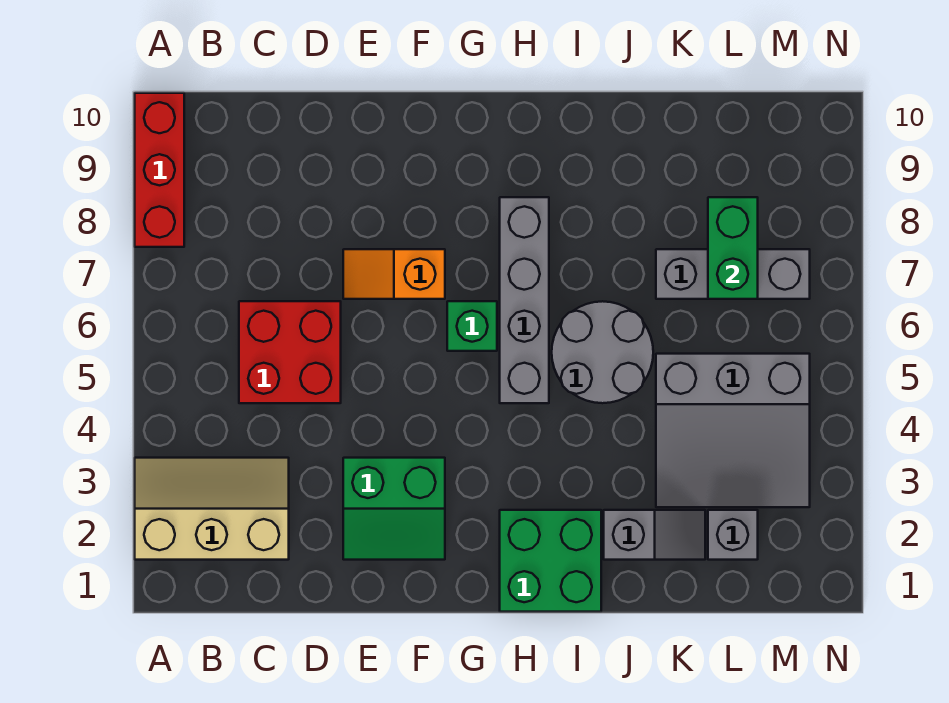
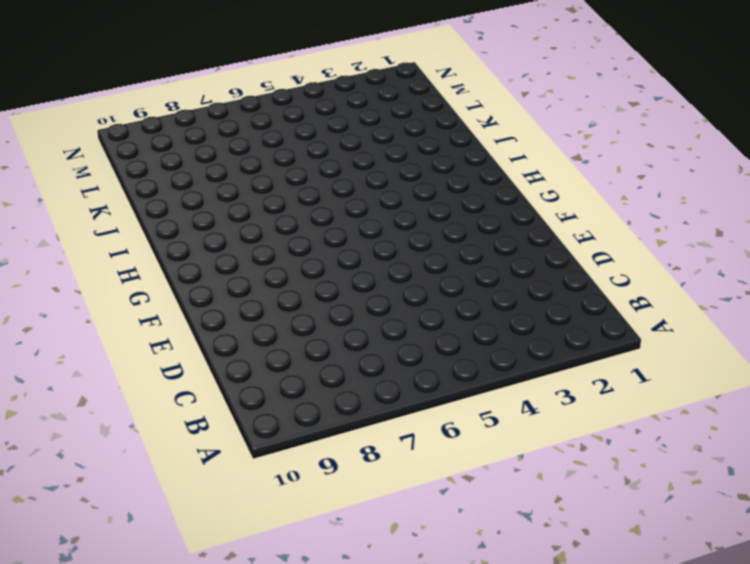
none -> tan slope A2:C3 level 1 top 2
none -> red brick A8:A10 level 1
none -> red brick C5:D6 level 1

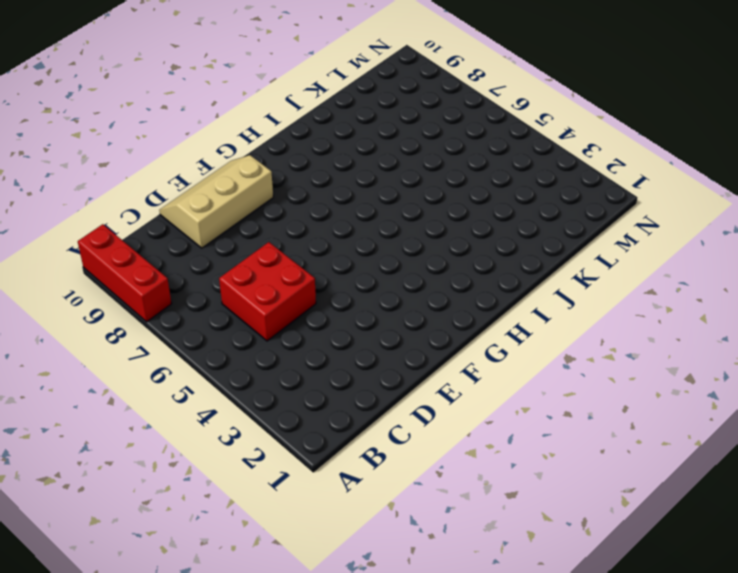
tan slope D9:F10 level 1 top 9 -> tan slope A2:C3 level 1 top 2
none -> green slope E2:F3 level 1 top 3
none -> orange slope E7:F7 level 1 top F
none -> green brick G6 level 1

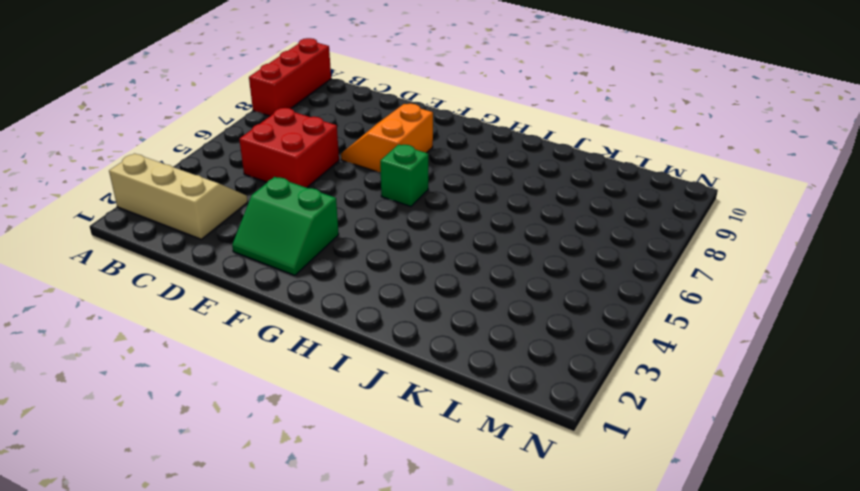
orange slope E7:F8 level 1 top F -> orange slope E7:F7 level 1 top F
none -> green brick H1:I2 level 1
none -> grey brick H5:H8 level 1
none -> grey round brick I5:J6 level 1

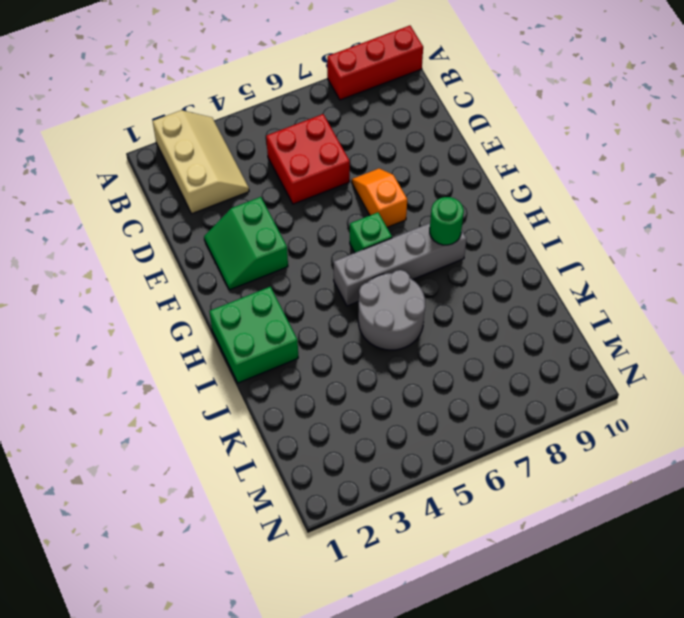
green round brick H8 level 2 -> none
none -> grey slope J2:K2 level 1 top J
none -> grey slope K3:M5 level 1 top 5
none -> grey brick K7:M7 level 1

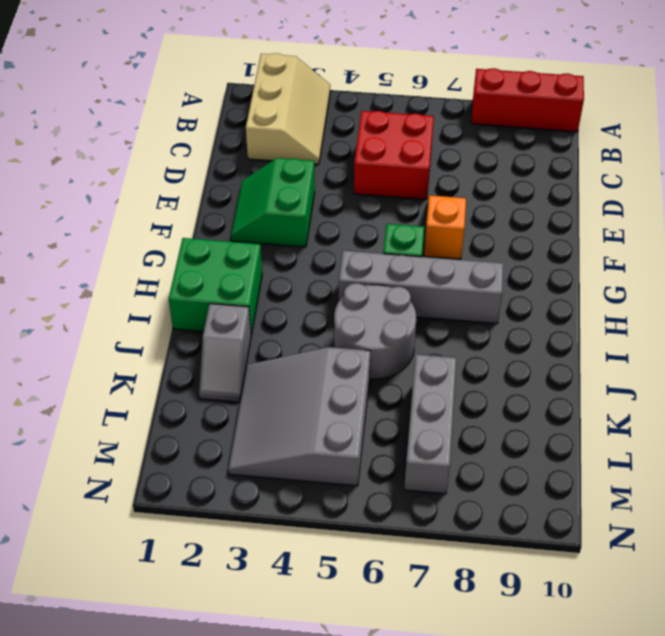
none -> grey brick L2 level 1
none -> green brick L7:L8 level 2

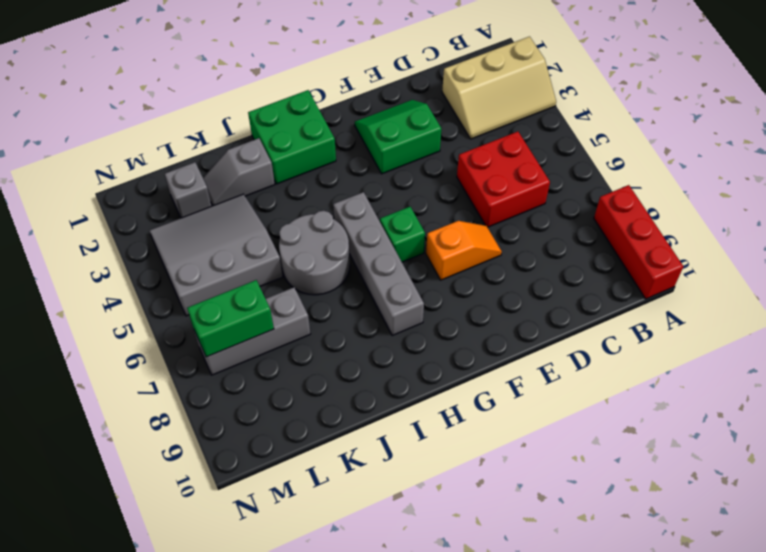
green brick L7:M7 level 2 -> green brick L7:L8 level 2

